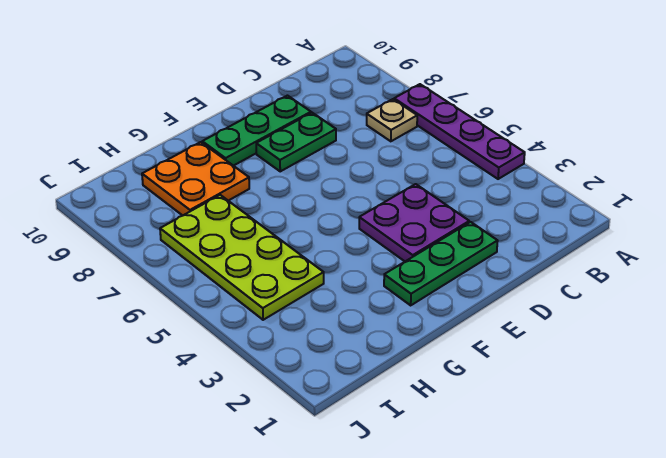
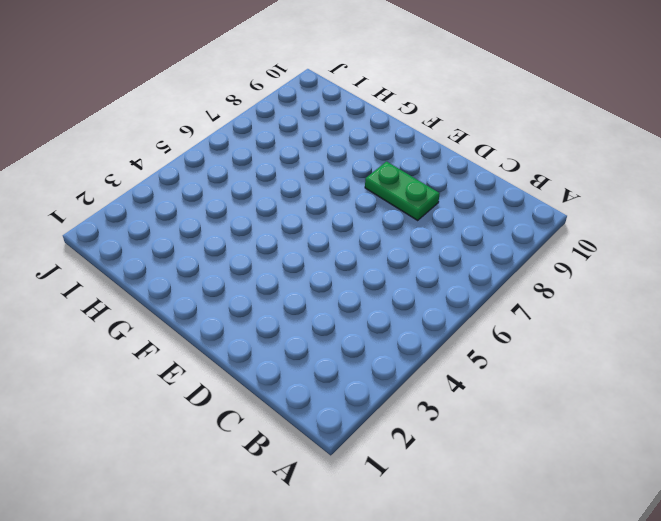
none -> purple plate A4:A7 level 1
none -> tan plate B7 level 1

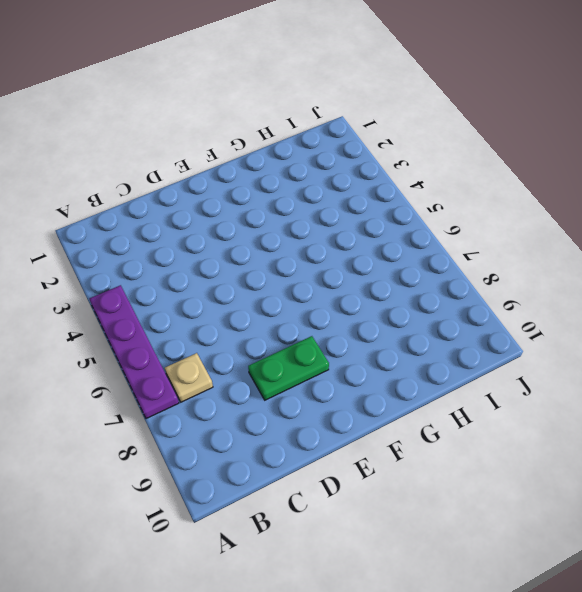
none -> green plate D2:F2 level 1
none -> purple plate D3:E4 level 1

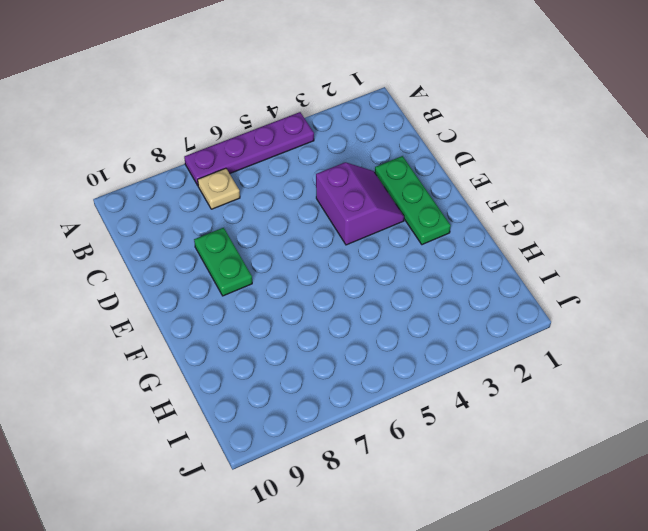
purple slope D3:E4 level 1 top 4 -> purple plate D3:E4 level 1
none -> green plate D9:F9 level 1
none -> orange plate G8:H9 level 1

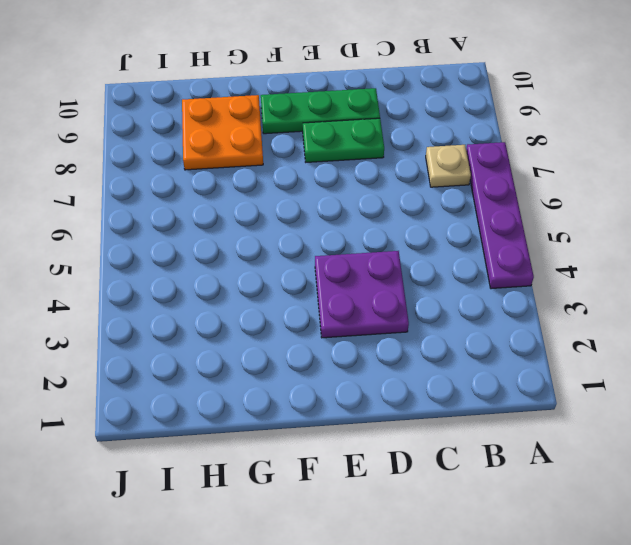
none -> green plate D2:F2 level 1
none -> lime plate H4:I7 level 1

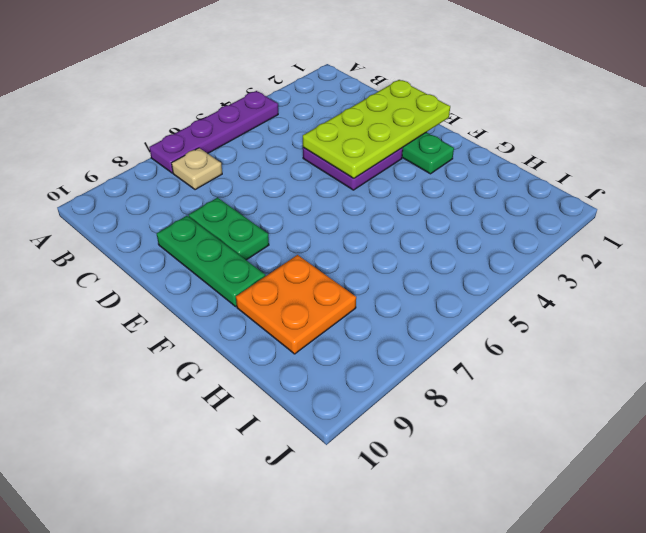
lime plate D1:E4 level 2 -> lime plate H4:I7 level 1

